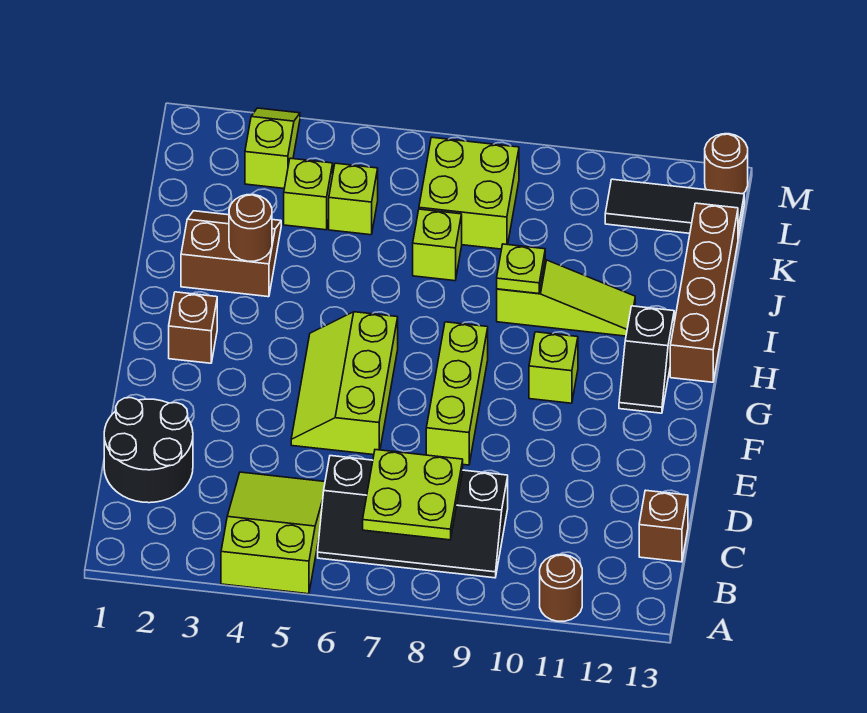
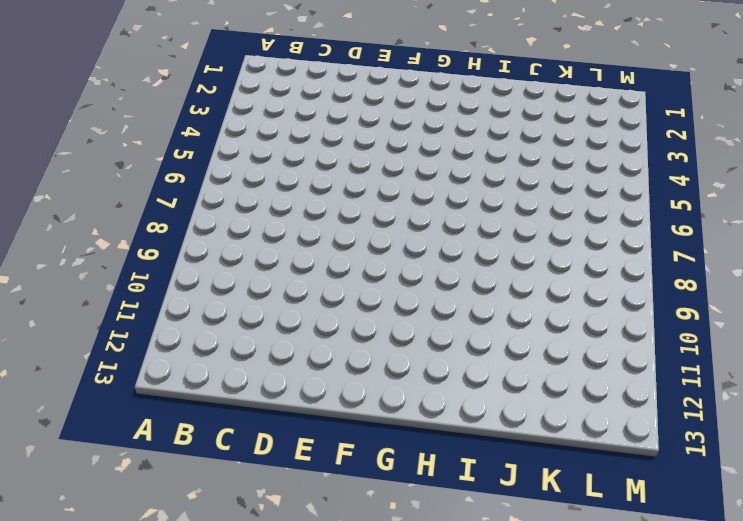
none -> lime slope A4:C5 level 1 top A
none -> brown round brick A11 level 1
none -> black slope B6:C9 level 1 top C

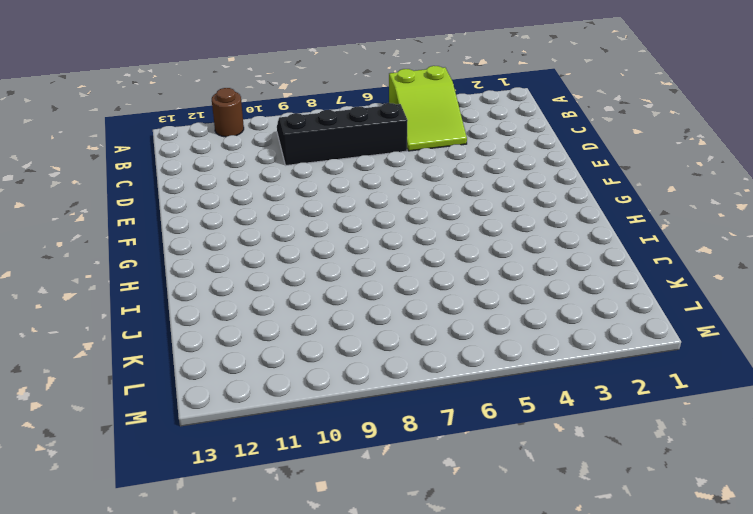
none -> black round brick C1:D2 level 1
none -> brown brick C13 level 1
none -> lime slope E5:G6 level 1 top 6

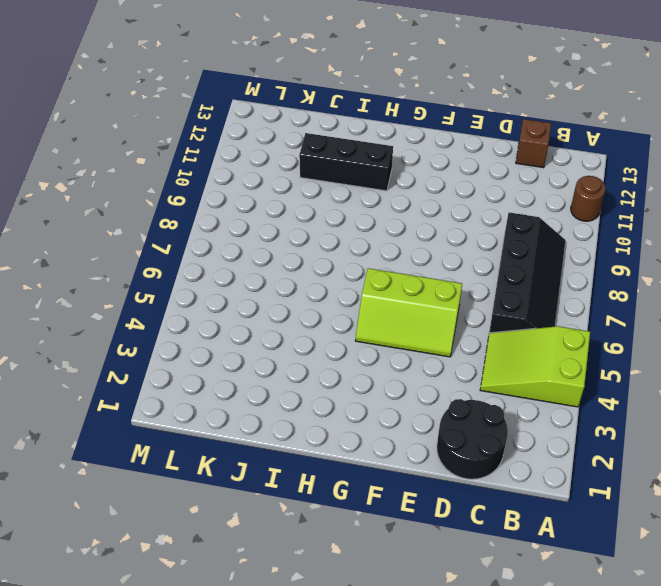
black brick H11:J11 level 1 -> lime slope I9:I11 level 1 top 9
none -> lime brick E8:G8 level 1
none -> brown brick G2 level 1
none -> lime brick G10 level 1

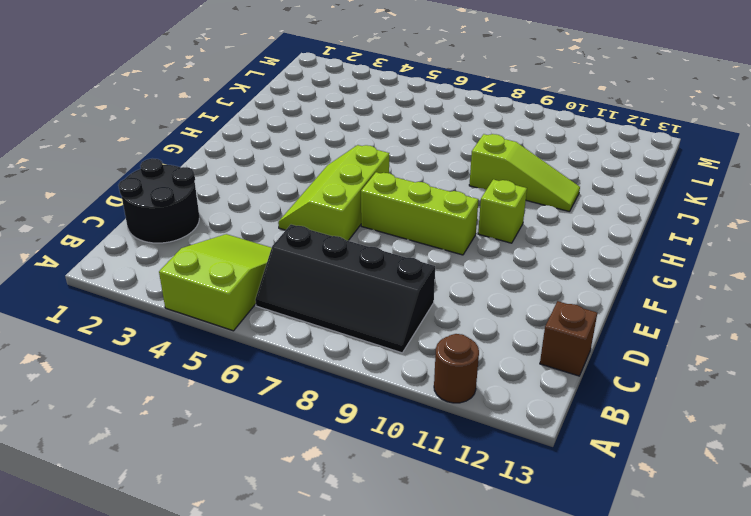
lime brick F7:F9 level 1 -> lime brick E8:G8 level 1
none -> brown brick G2 level 1
none -> black slope G12:H12 level 1 top H
none -> brown brick H13:K13 level 1

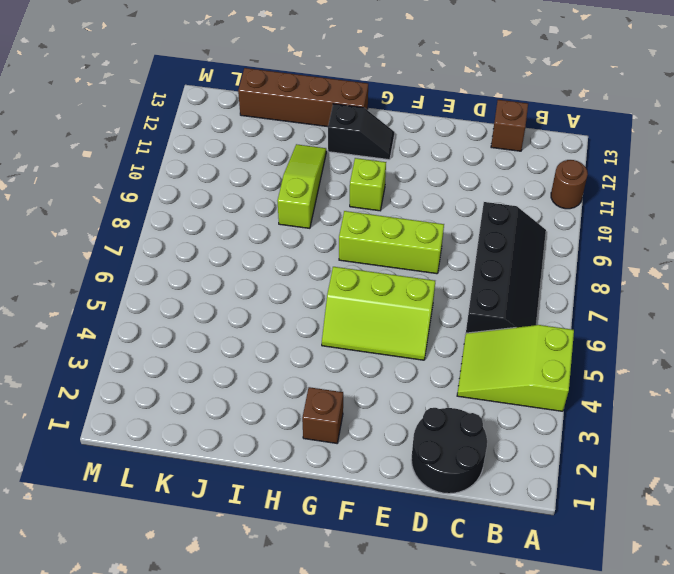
none -> brown slope I2:J3 level 1 top I
none -> lime brick J7 level 1
none -> lime brick K4 level 1

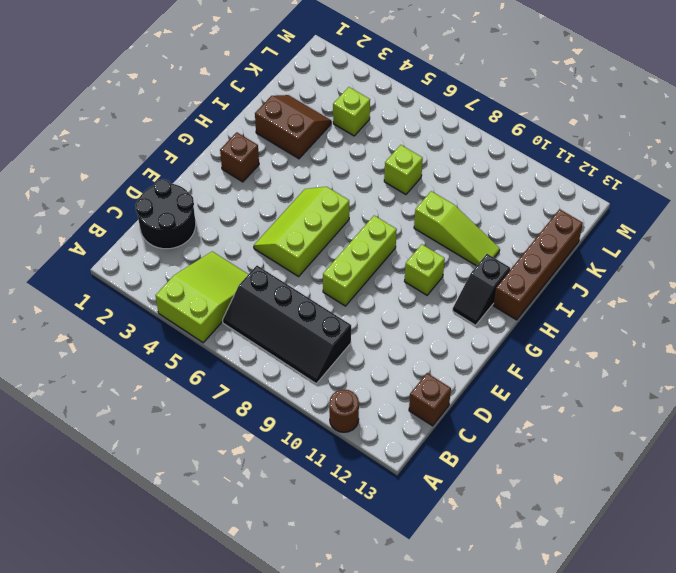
none -> lime brick K5 level 1
none -> lime brick K7:L8 level 1
none -> lime slope L3:M3 level 1 top L

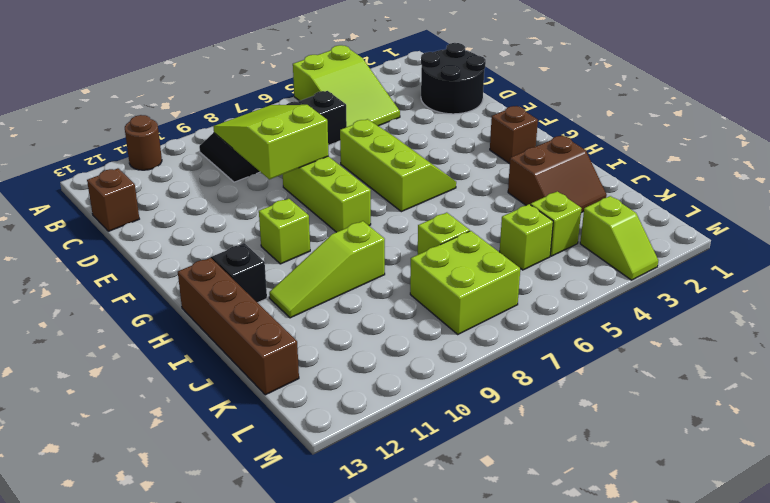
lime slope C8:E9 level 2 top E -> lime plate B7:C8 level 2
none -> black tile L11:L13 level 1
none -> brown round brick M13 level 1
none -> brown round brick I3 level 2

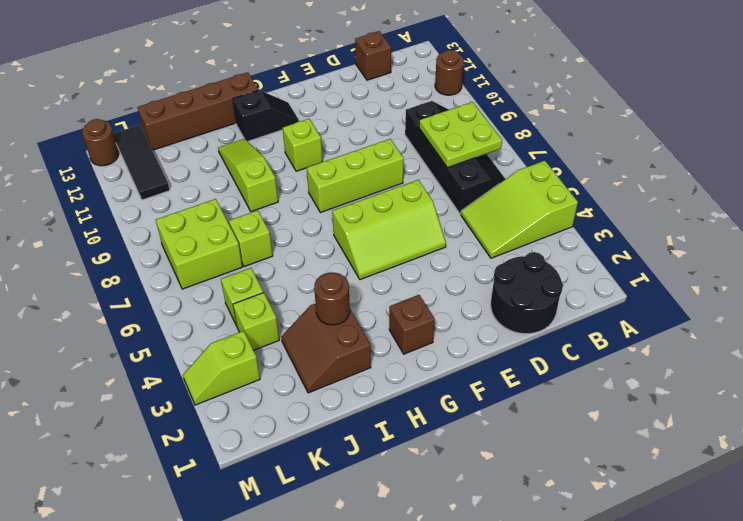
none -> lime plate I9 level 2

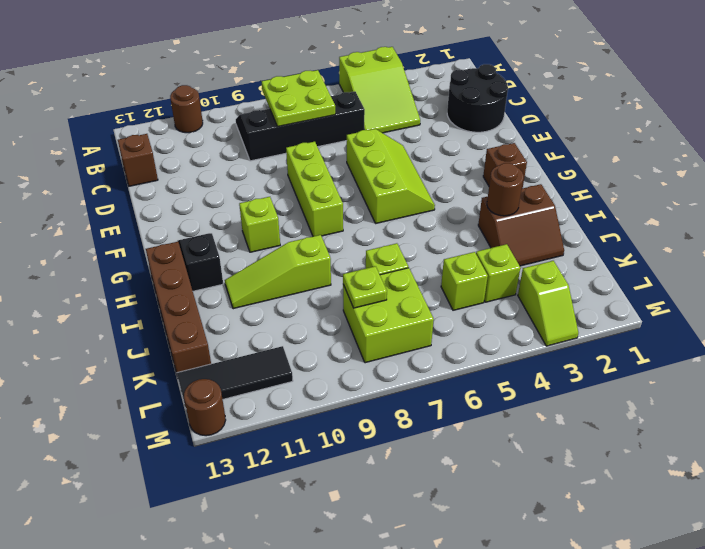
lime plate K8 level 2 -> lime plate I9 level 2

